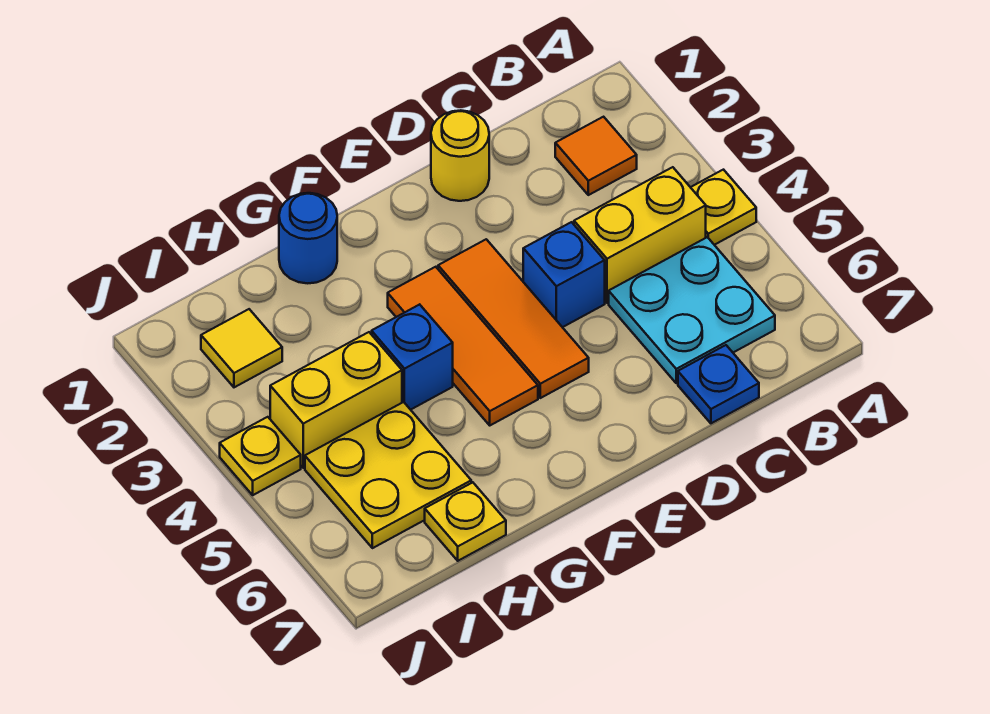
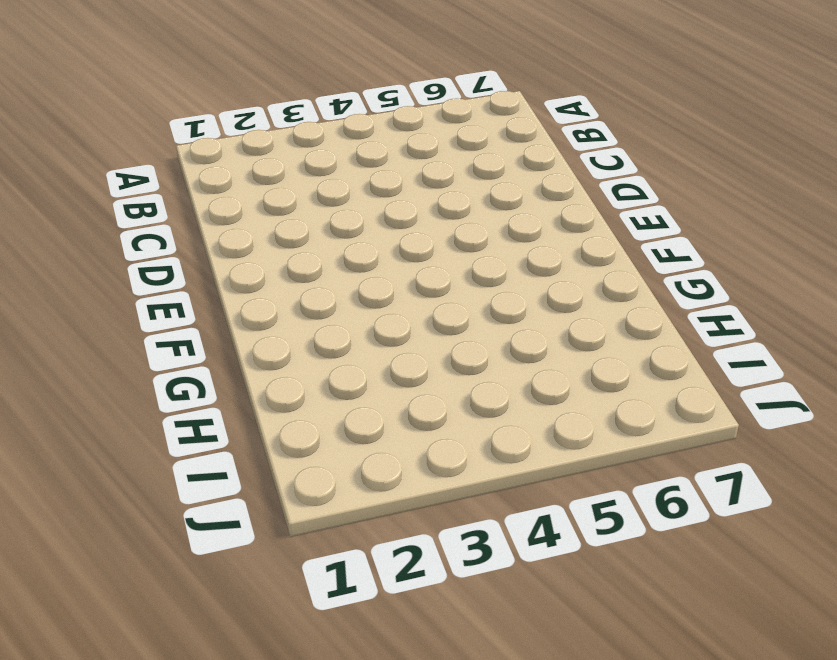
none -> yellow plate A4 level 1
none -> orange tile B2 level 1
none -> yellow brick B4:C4 level 1

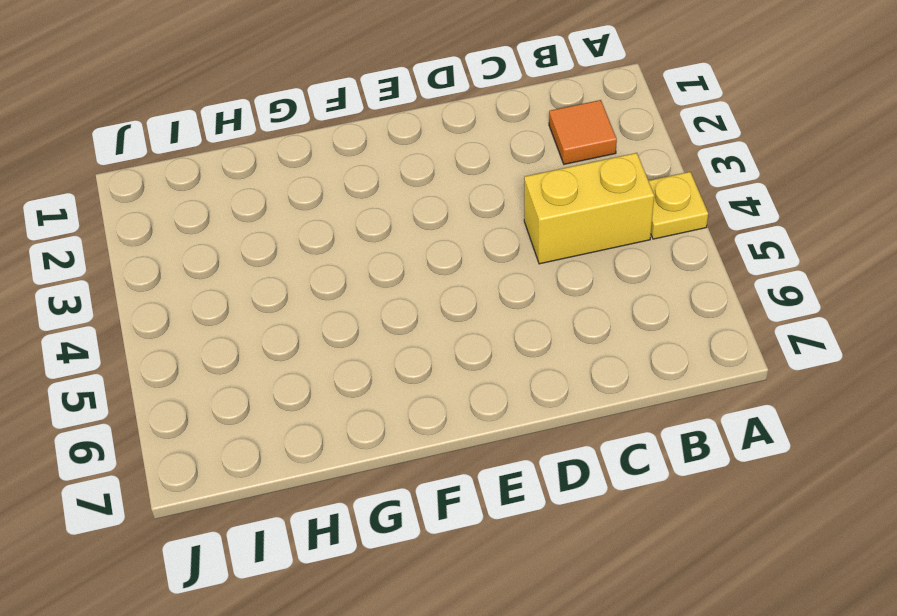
none -> cyan plate B5:C6 level 1
none -> blue plate C7 level 1
none -> yellow round brick D1 level 1

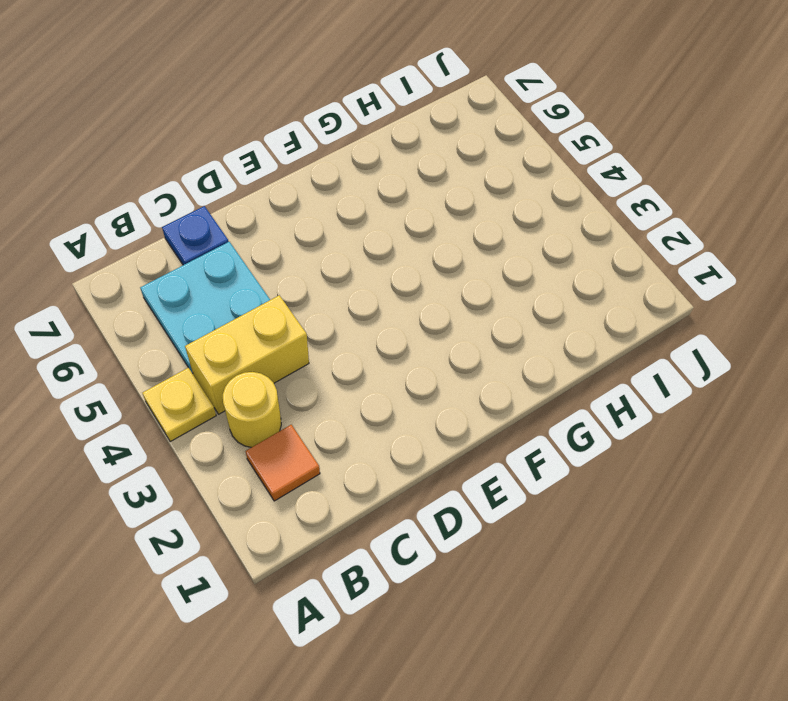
yellow round brick B3 level 1 -> yellow round brick D1 level 1
none -> blue brick D4 level 1
none -> orange tile E3:E5 level 1
none -> orange tile F3:F5 level 1

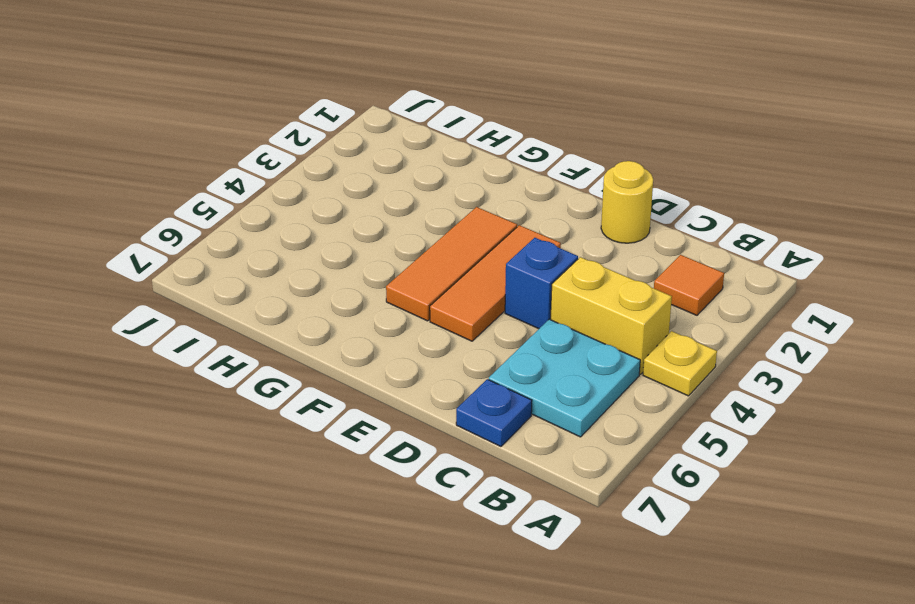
none -> blue round brick G1 level 1
none -> blue brick G4 level 1
none -> yellow brick H4:I4 level 1

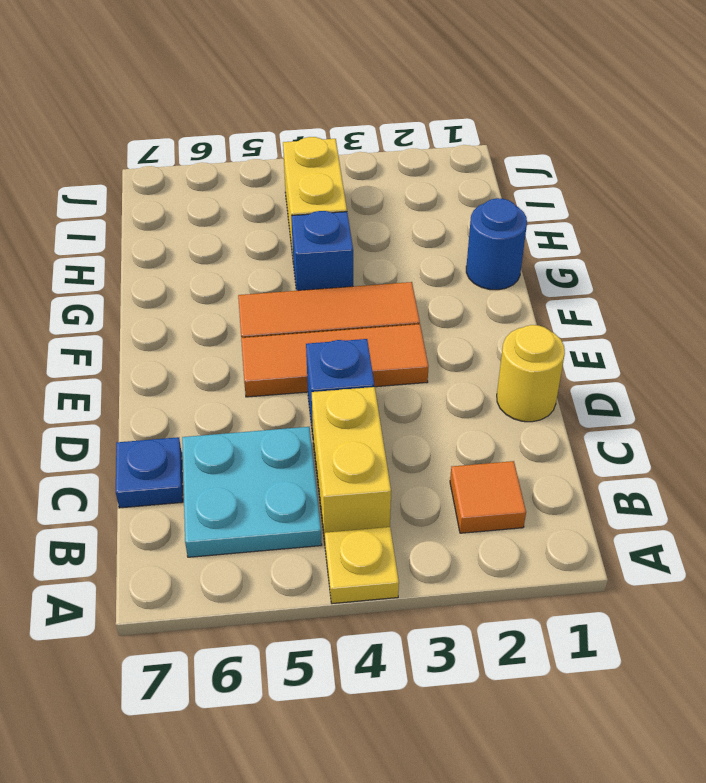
none -> yellow plate H5:I6 level 1
none -> yellow plate H7 level 1
none -> yellow tile I2 level 1

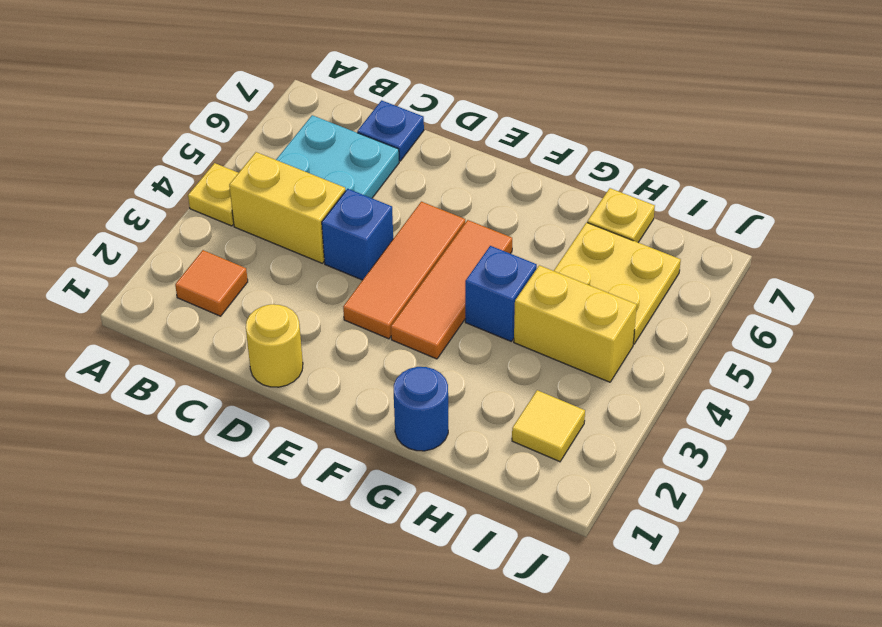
none -> yellow plate J4 level 1

